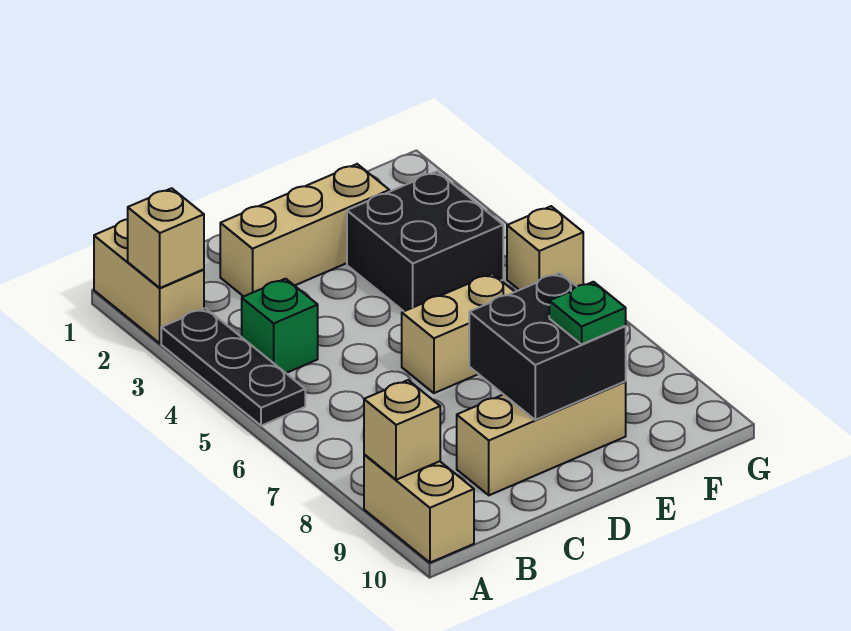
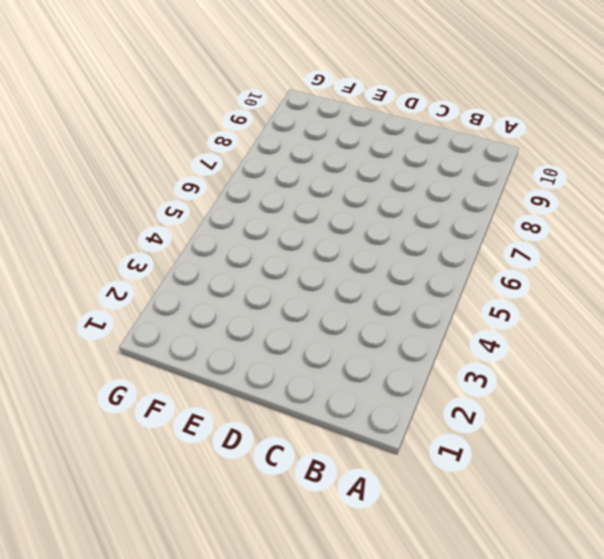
none -> tan brick A1:A2 level 1
none -> black plate A3:A5 level 1
none -> tan brick A9:A10 level 1

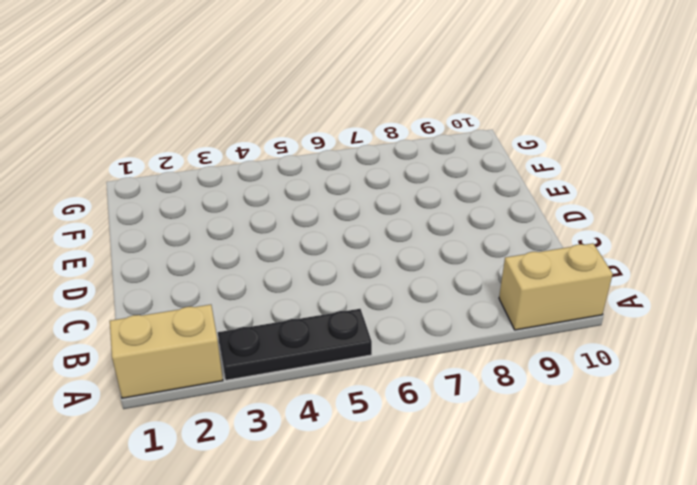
none -> green brick B4 level 1
none -> tan brick C2:E2 level 1
none -> tan brick C9:E9 level 1

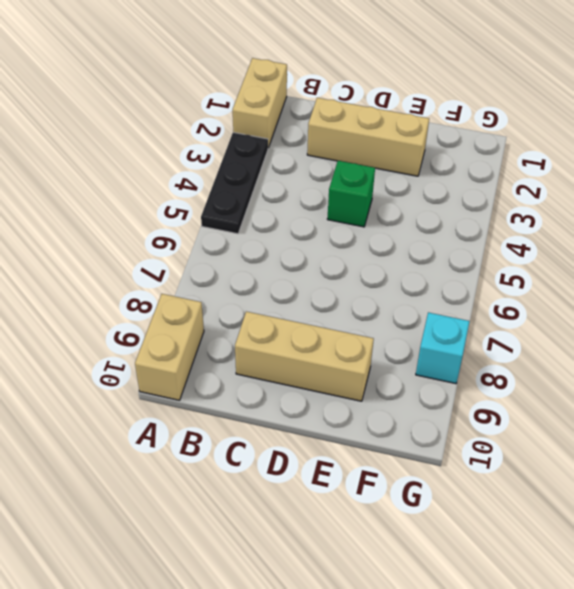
green brick D4 level 1 -> green brick B4 level 1
cyan brick G8 level 1 -> none
none -> tan brick D6:E6 level 1
none -> black brick E3:F4 level 1
none -> tan brick G5 level 1

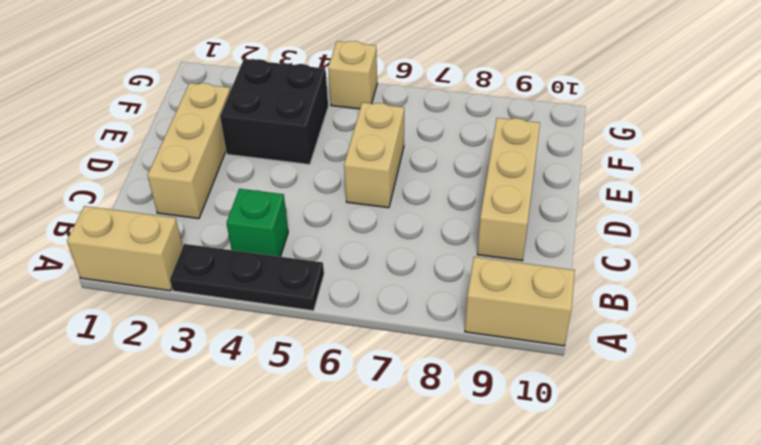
none -> tan brick A2 level 2
none -> tan brick A9 level 2
none -> black brick D8:E9 level 2

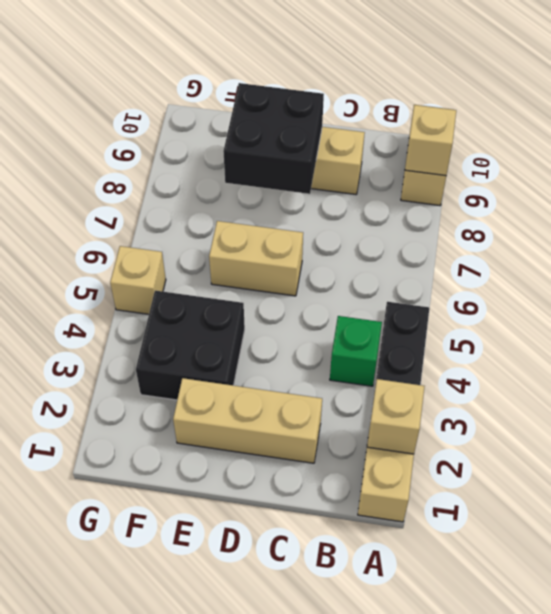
none -> green plate E9 level 3

